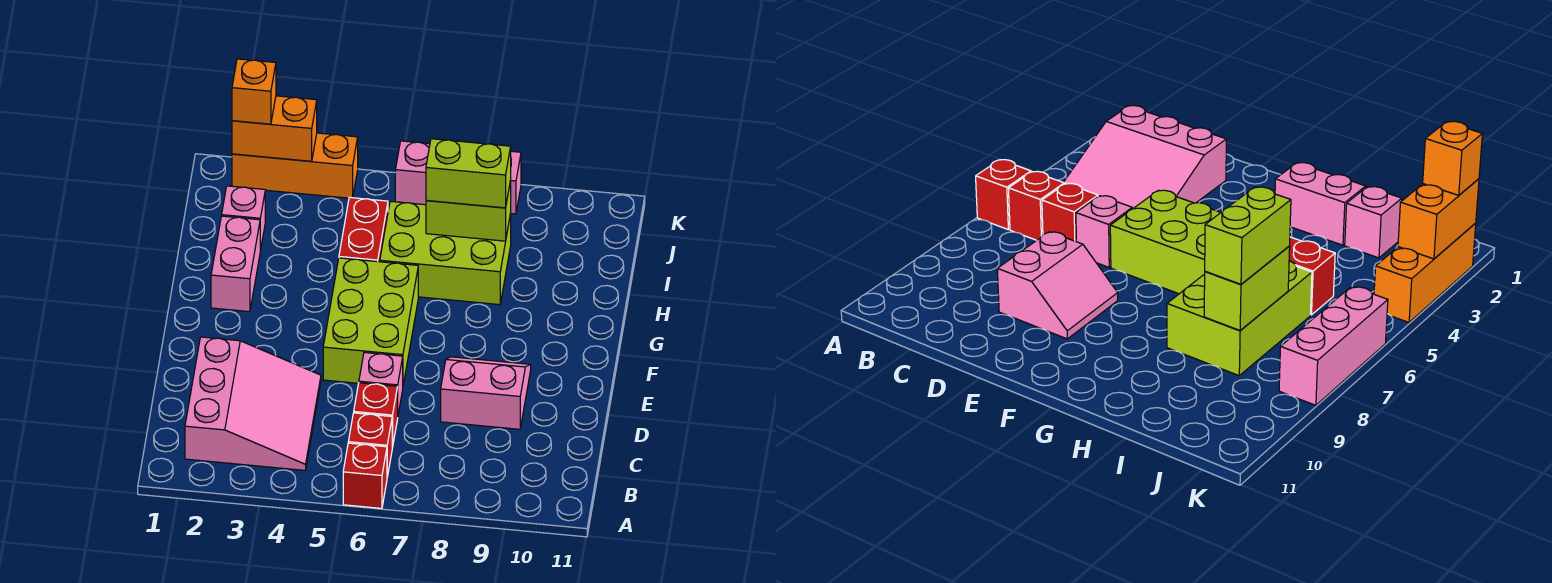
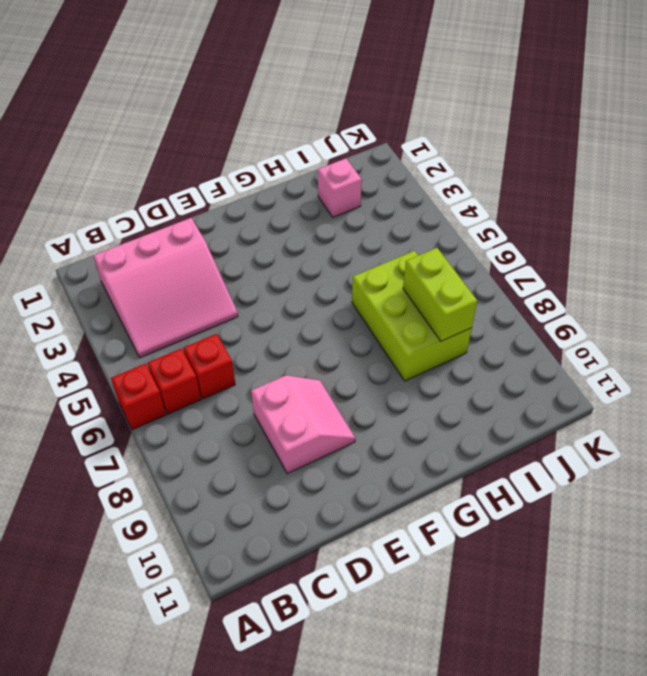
none -> pink brick D6 level 1
none -> lime brick E5:G6 level 1
none -> pink brick G2:H2 level 1

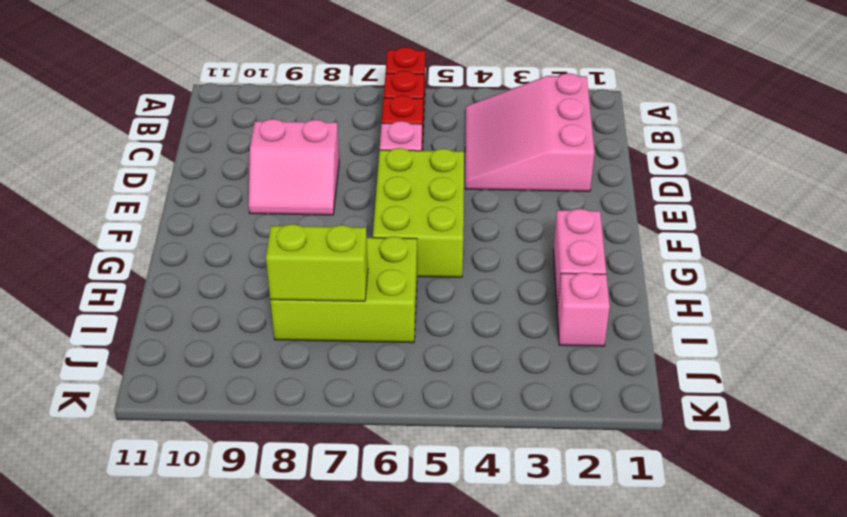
none -> red brick H5:I5 level 1
none -> orange brick K2:K4 level 1
none -> pink brick K6:K8 level 1

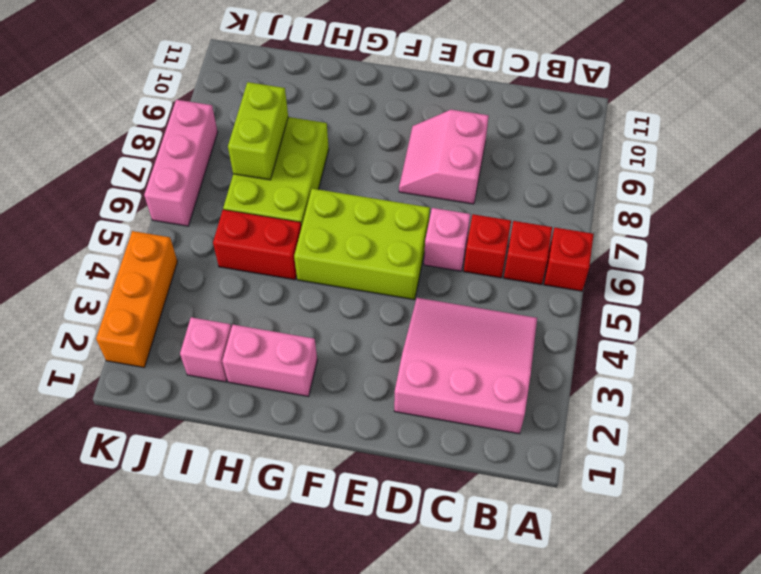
none -> orange brick K2:K3 level 2
none -> lime brick I7:I8 level 3
none -> orange brick K2 level 3

